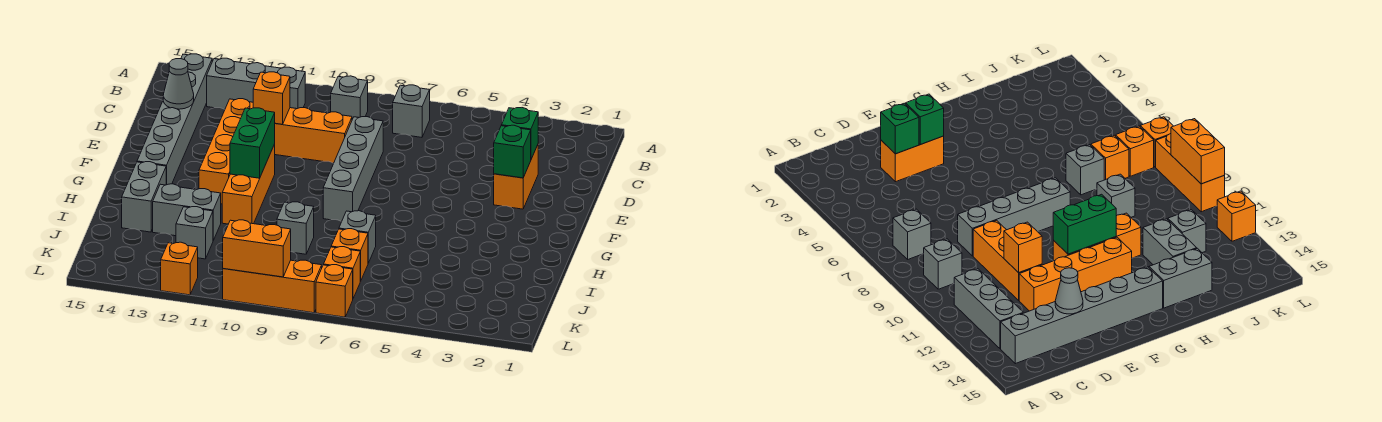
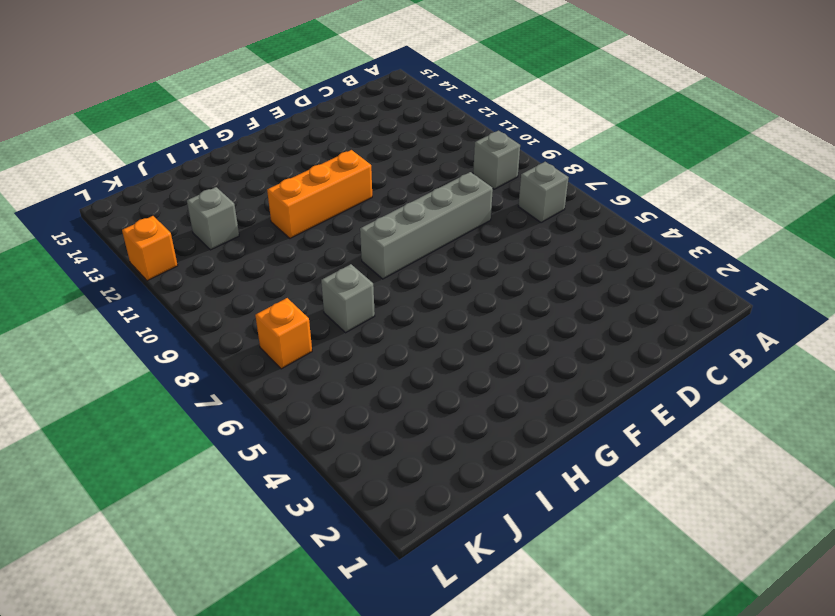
none -> grey brick B11:B13 level 1
none -> grey brick B14:G14 level 1
none -> orange brick D3:E3 level 1

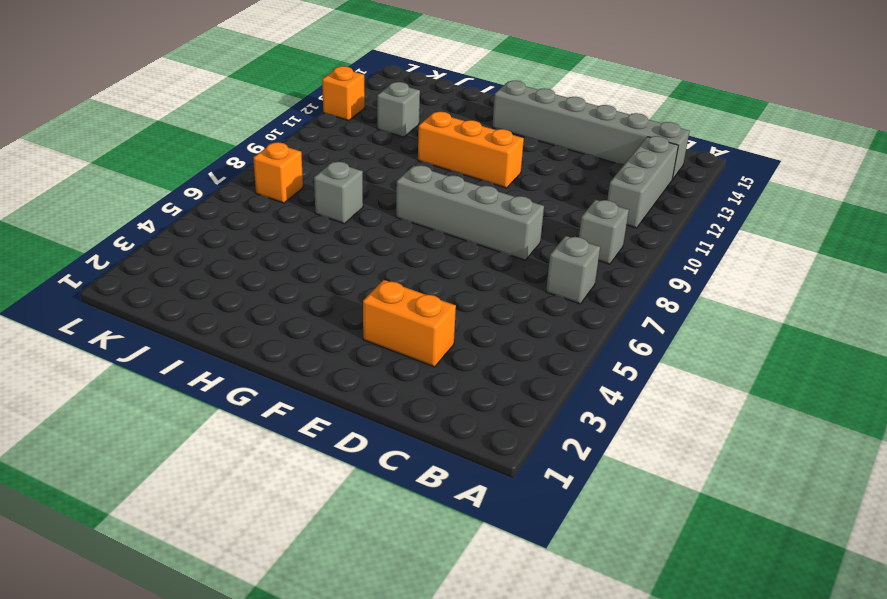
none -> orange brick D9:D11 level 1
none -> orange brick D12:G12 level 1
none -> grey brick H14:I14 level 1

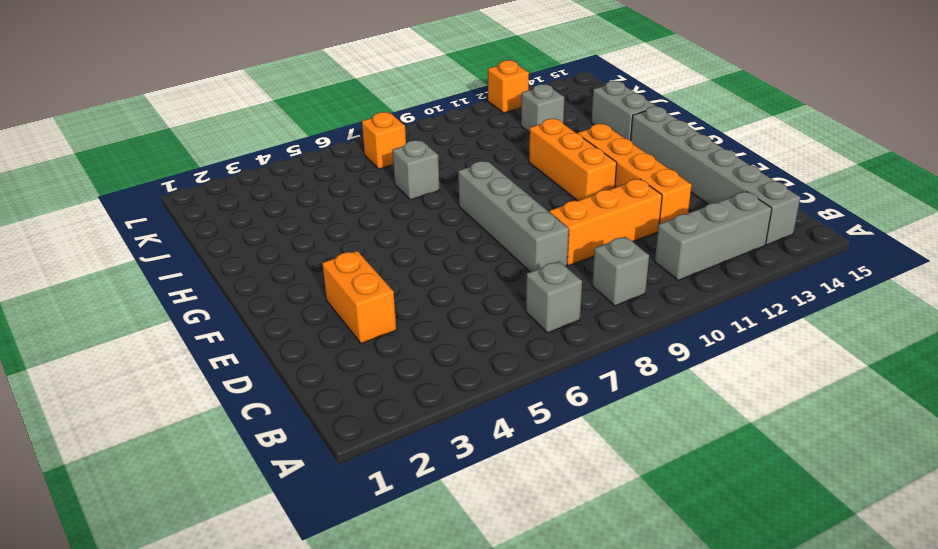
none -> grey brick I9 level 1
none -> grey brick I12:I13 level 1
none -> orange brick J7 level 1

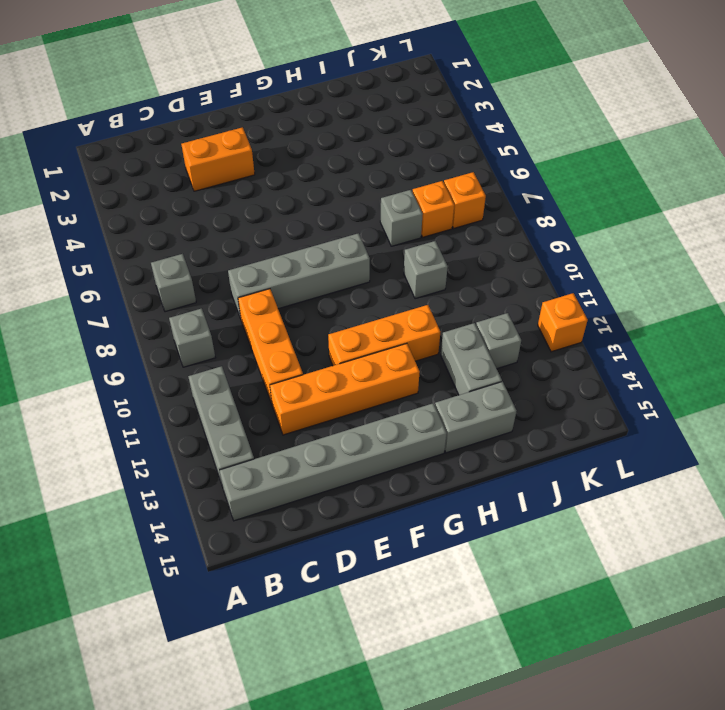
none -> orange brick L7 level 1
none -> orange brick L8:L10 level 1
none -> green brick D3 level 2

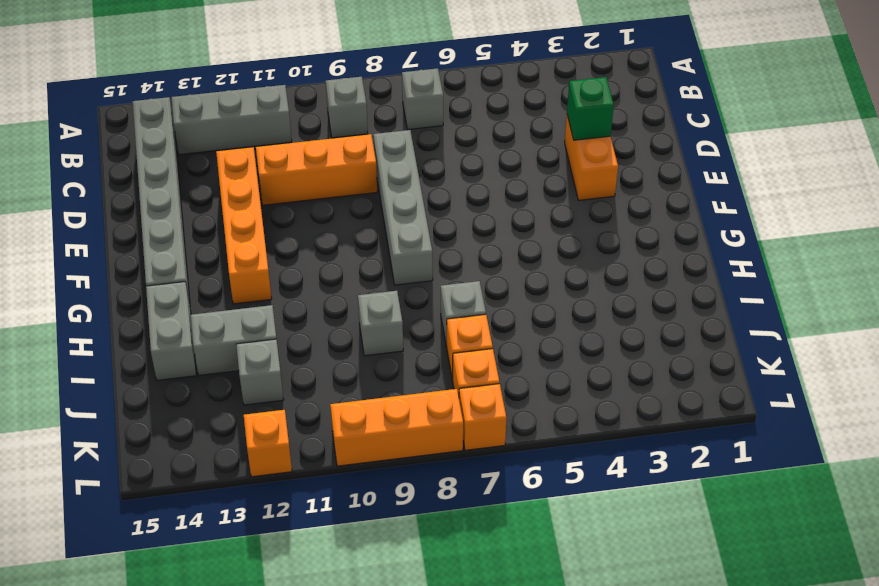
none -> orange brick F11:H11 level 1
none -> orange brick D11 level 2
none -> grey cone D14 level 2

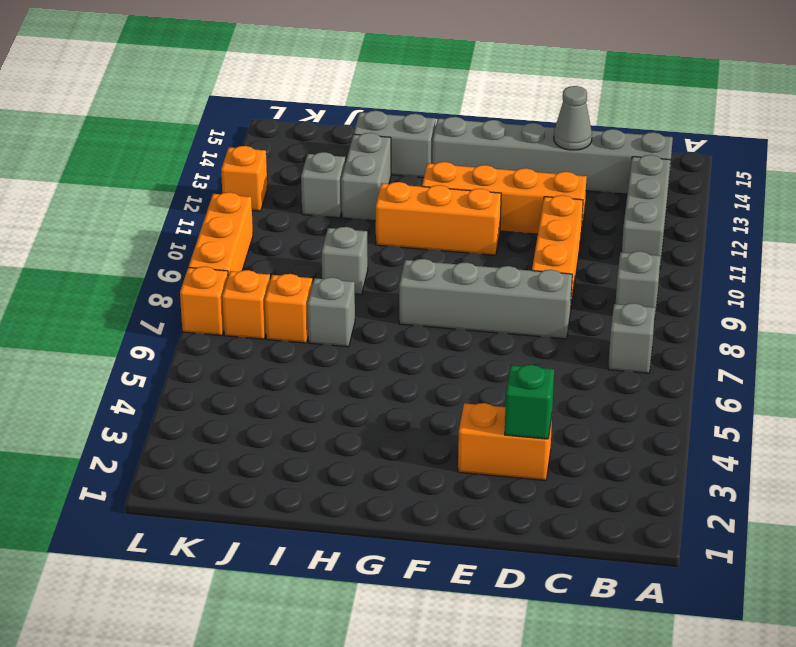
none -> orange brick D11 level 2
none -> green brick E3 level 2
none -> green brick F11:G11 level 2

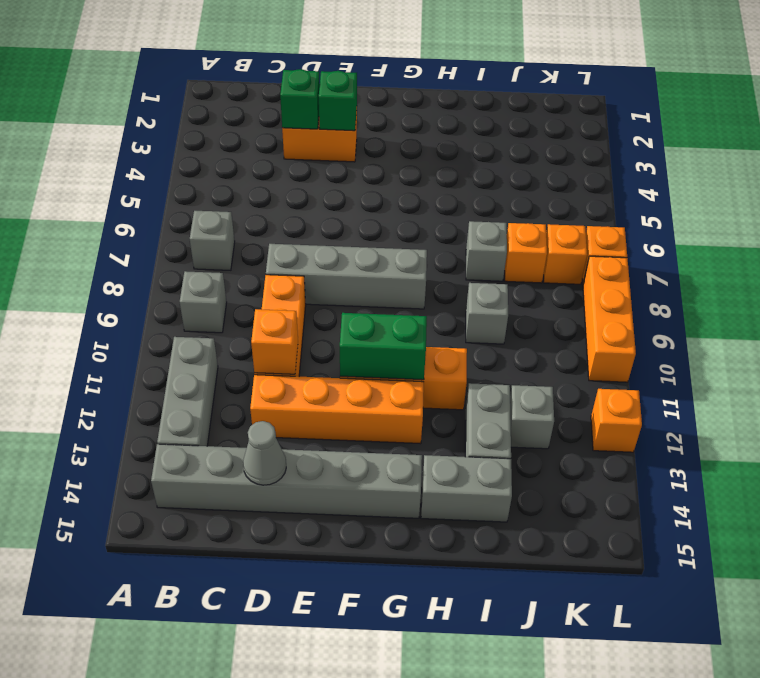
none -> orange brick L9:L10 level 2

